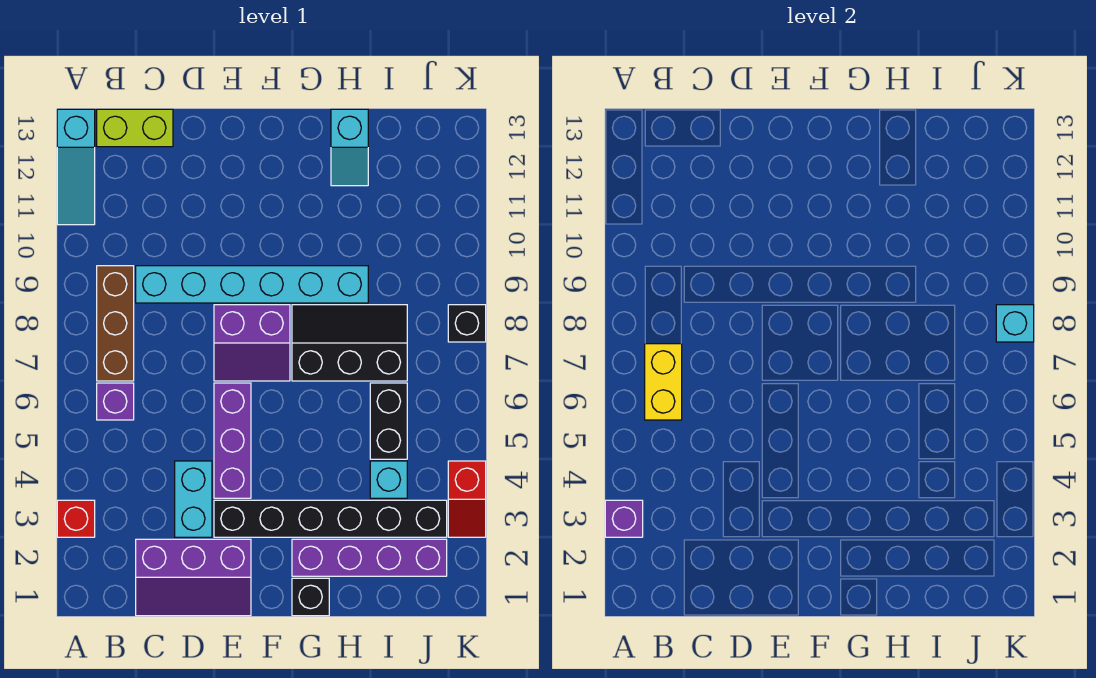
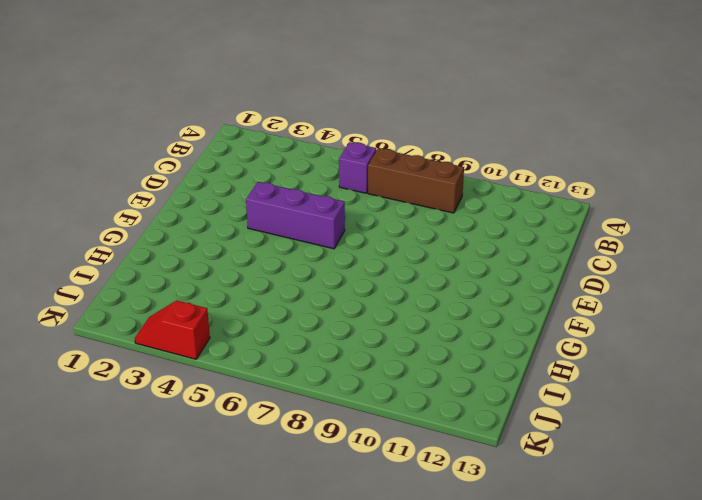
none -> red brick A3 level 1
none -> cyan slope A11:A13 level 1 top 13
none -> lime brick B13:C13 level 1

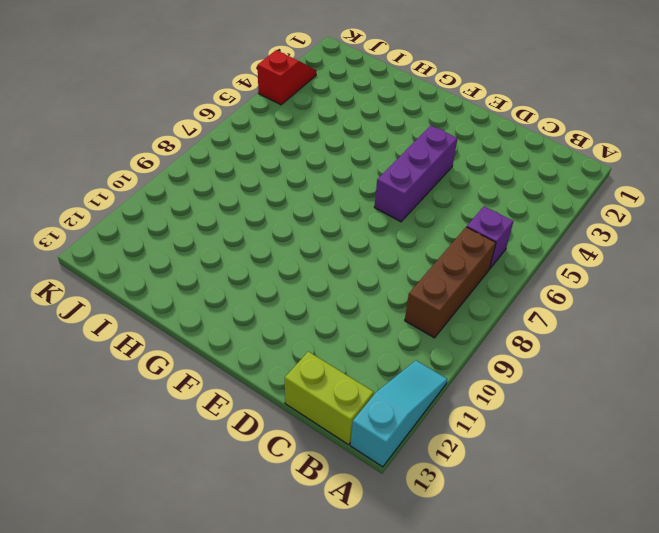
none -> red brick A3 level 1
none -> purple slope C1:E2 level 1 top 2
none -> cyan brick C9:H9 level 1

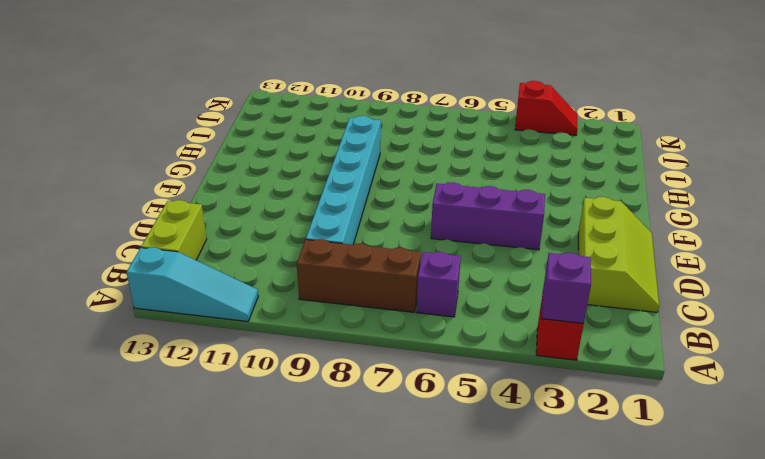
lime slope C1:E2 level 1 top 2 -> purple slope C1:E2 level 1 top 2
none -> cyan brick D3:D4 level 1
none -> black brick E3:J3 level 1
none -> purple slope E7:F8 level 1 top 8

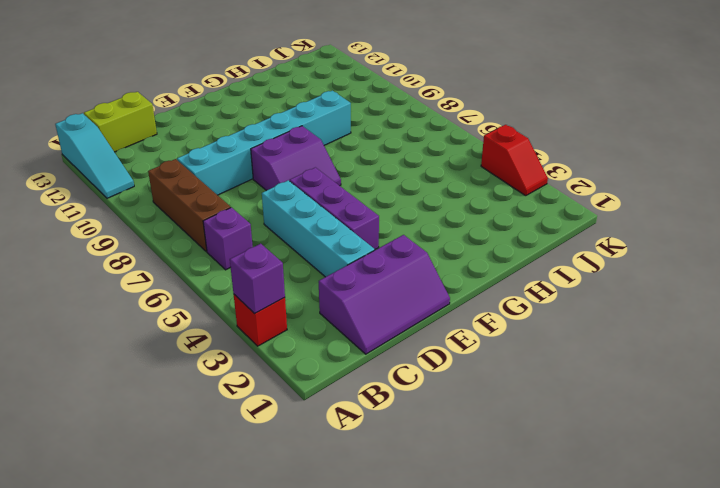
cyan brick D3:D6 level 1 -> cyan brick D3:D4 level 1
none -> black brick E3:J3 level 1
none -> black brick G1 level 1
none -> purple brick G2:J2 level 1

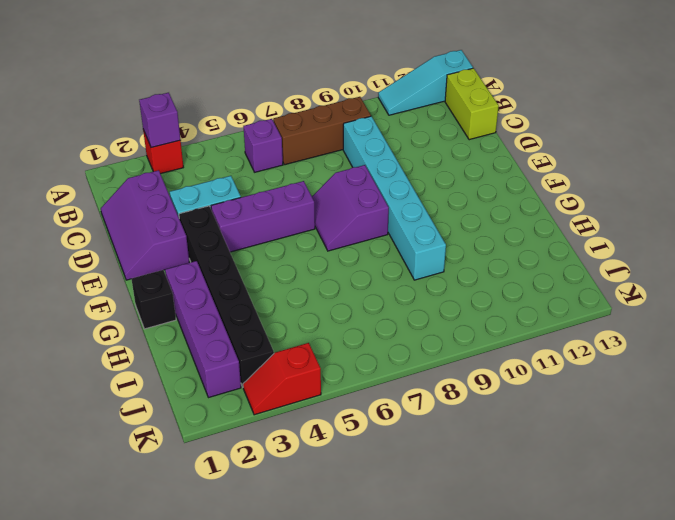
none -> black slope G7:I8 level 1 top 7
none -> cyan slope H12:H13 level 1 top 13
none -> cyan brick I4 level 1

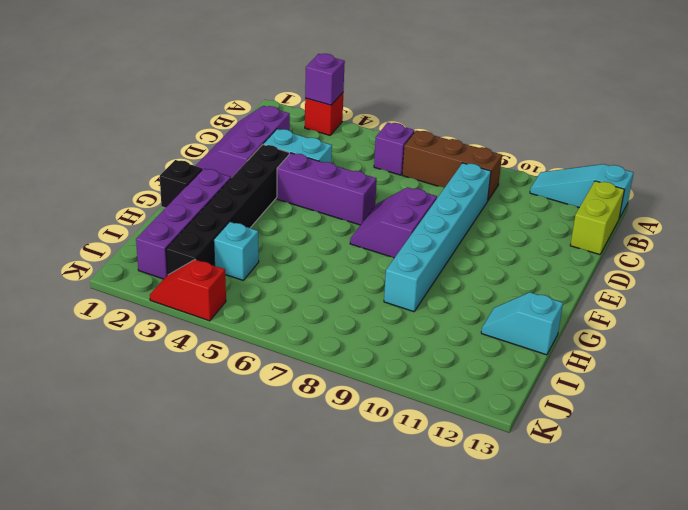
none -> black slope G7:I8 level 1 top 7
none -> black brick I5:I6 level 1
none -> black brick K8 level 1

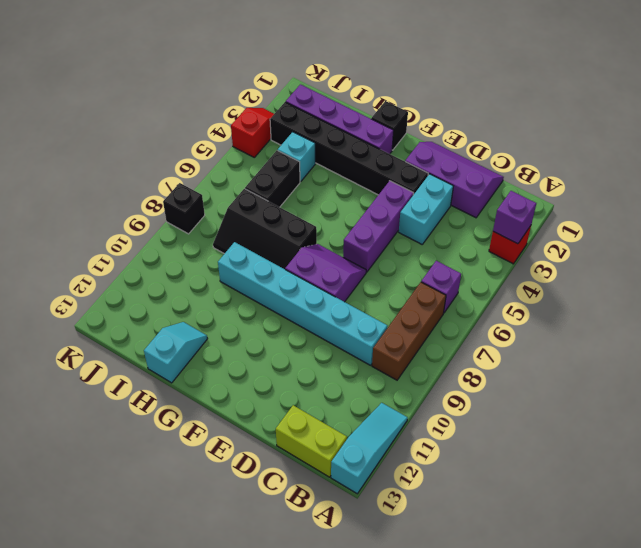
none -> yellow brick B6:B7 level 2
none -> cyan brick K8 level 2

